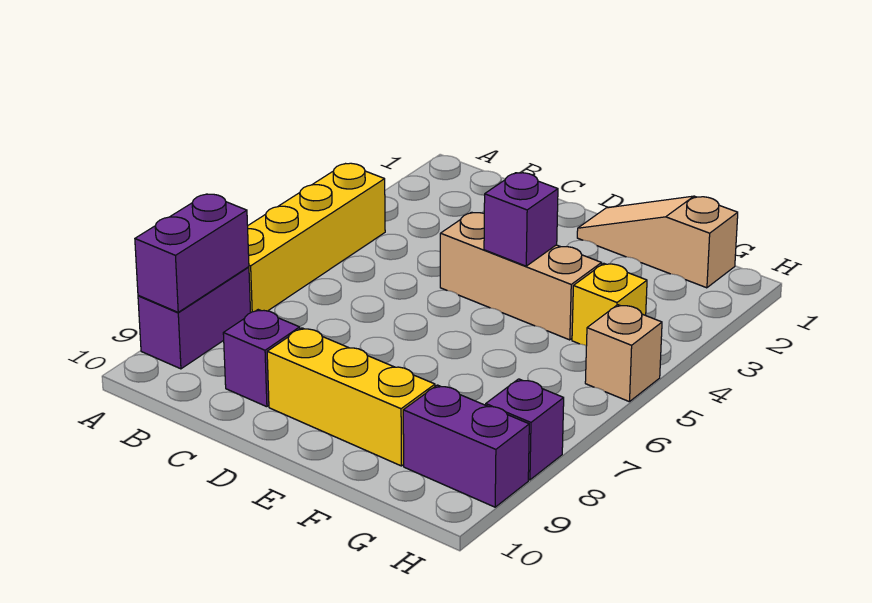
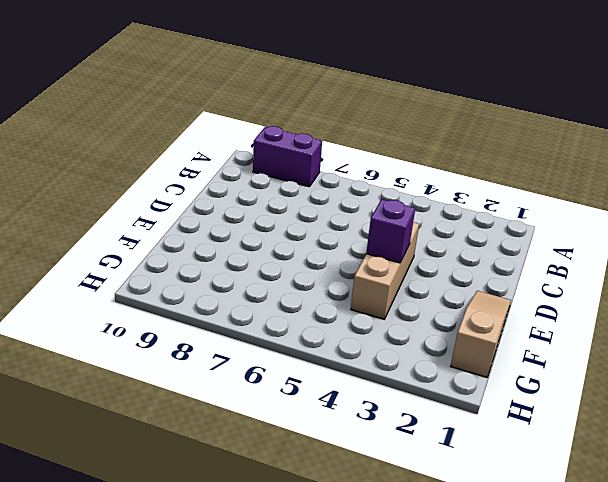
none -> yellow brick A4:A7 level 1
none -> purple brick C9 level 1
none -> yellow brick D9:F9 level 1

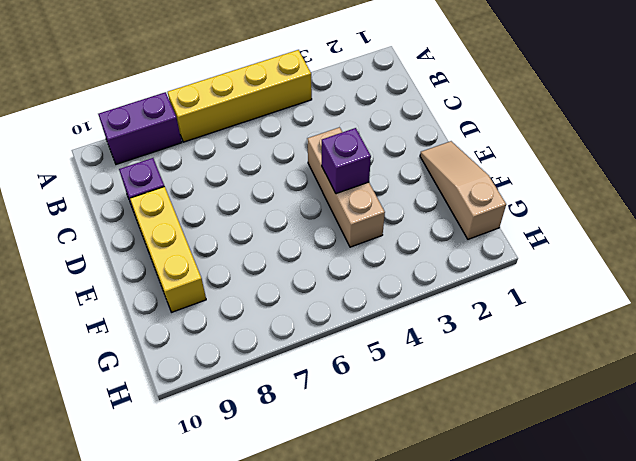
none -> yellow brick G4 level 1
none -> purple brick G9:H9 level 1
none -> tan brick H5 level 1

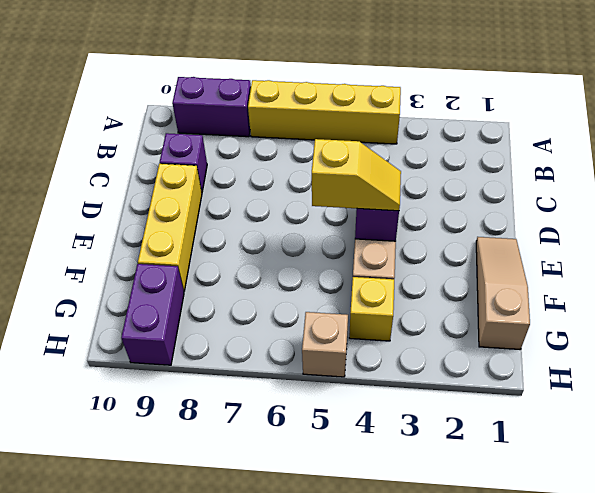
yellow slope E4:E5 level 3 top 5 -> none
none -> purple brick H8 level 1
none -> purple brick A8:A9 level 2

